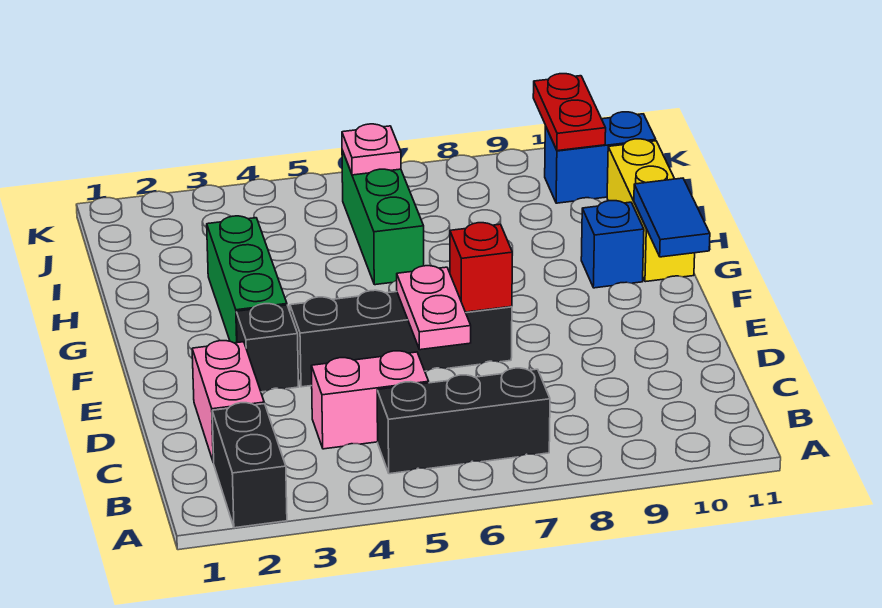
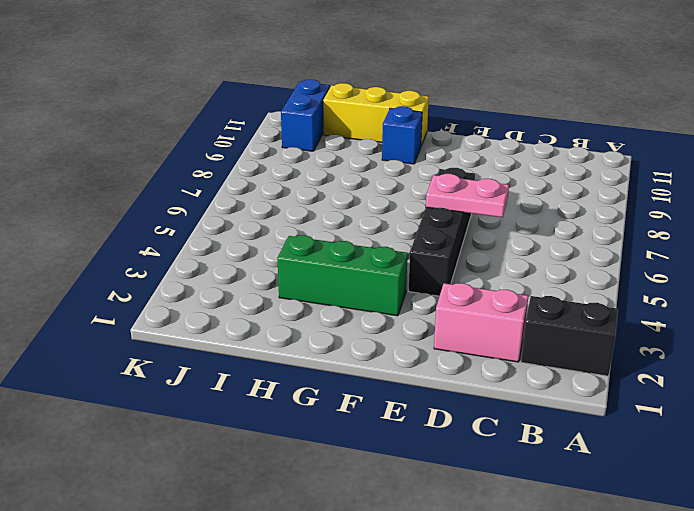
none -> black brick B5:B7 level 1
none -> pink brick C4:C5 level 1
none -> black brick E3 level 1

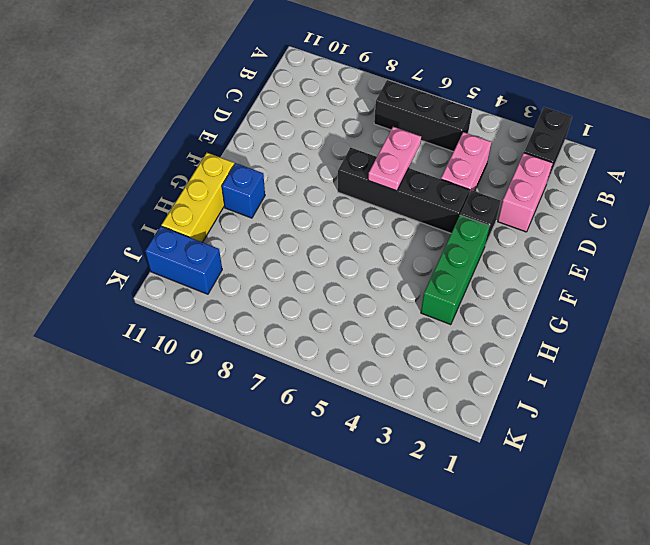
pink brick C4:D4 level 1 -> pink brick C4:C5 level 1
none -> green brick H6:J6 level 1
none -> red brick E7 level 2
none -> blue tile F11:G11 level 2

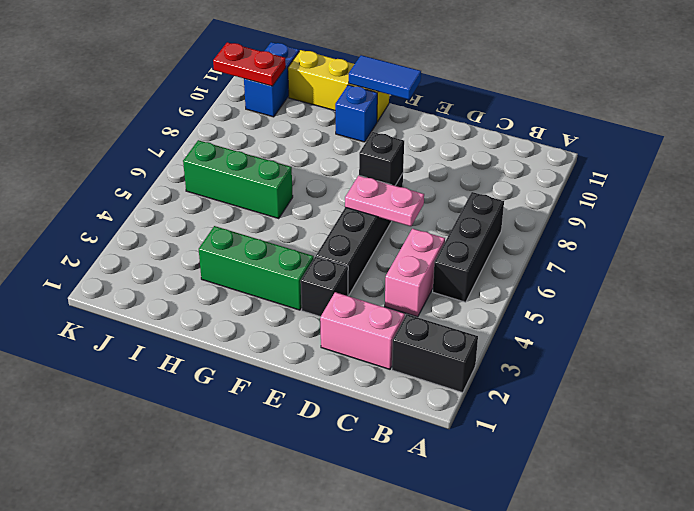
black brick E7 level 2 -> red brick E7 level 2
none -> pink plate J6 level 2

